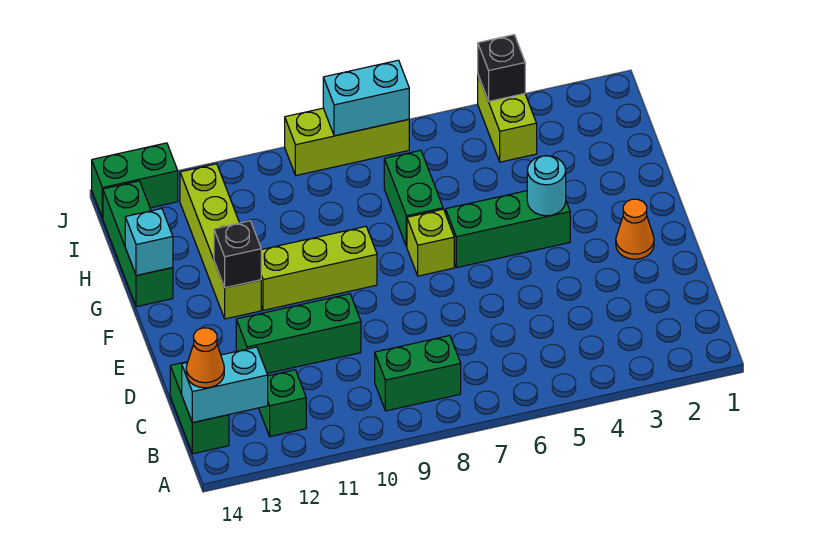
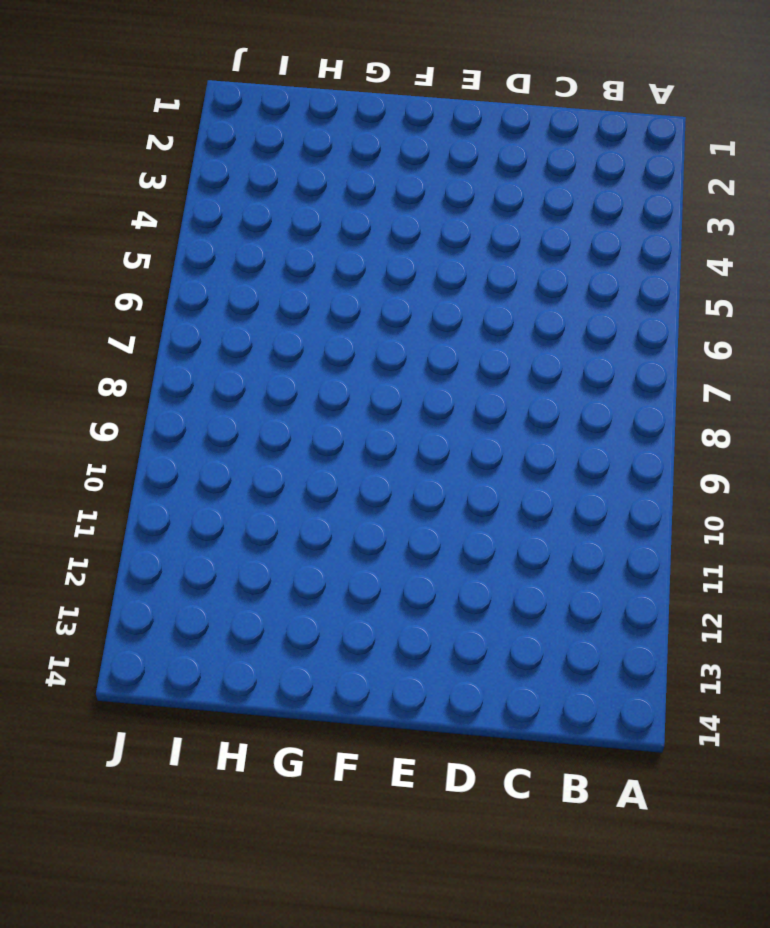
none -> green brick B8:B9 level 1
none -> green brick B12 level 1
none -> green brick B14:C14 level 1

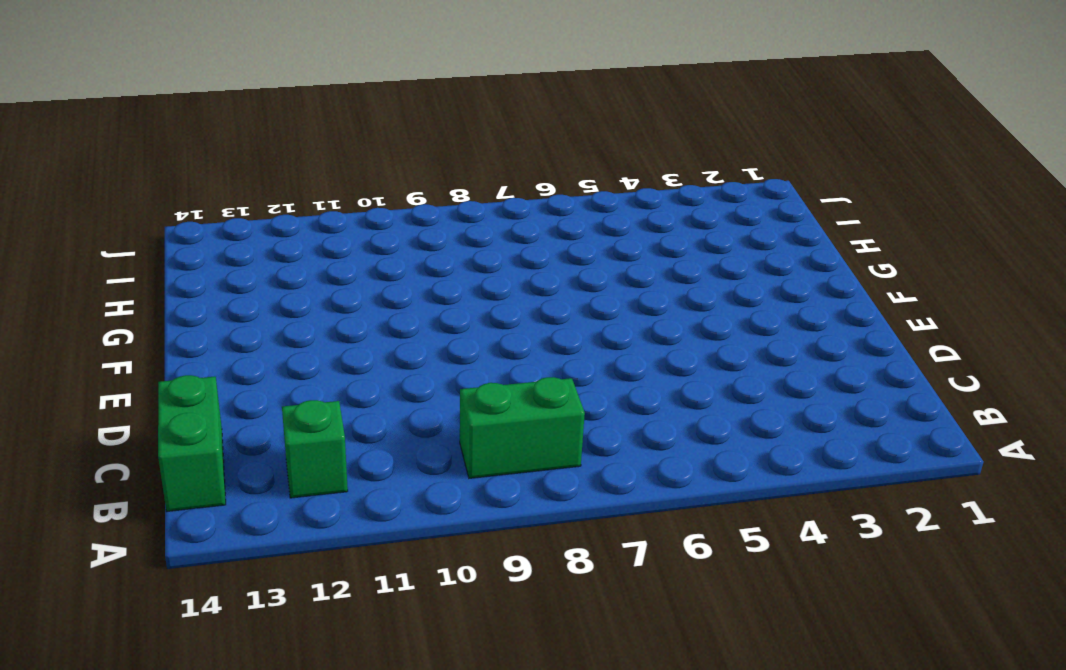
none -> green brick D10:D12 level 1
none -> orange cone E2 level 1
none -> green brick F4:F6 level 1

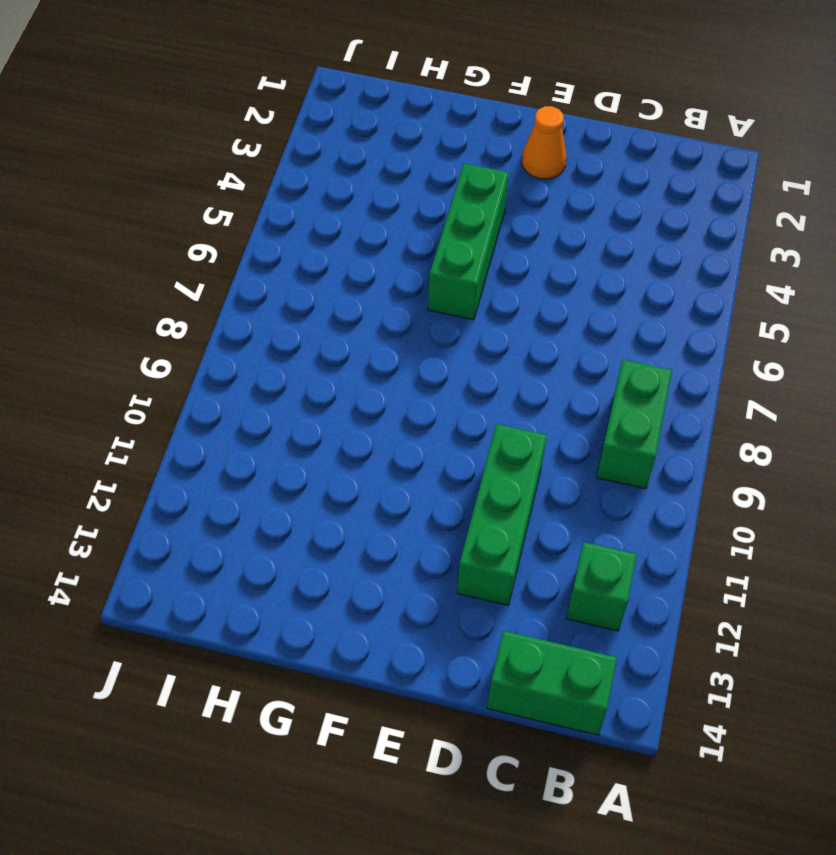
none -> lime brick F7 level 1
none -> lime brick F9:F11 level 1
none -> lime brick F12:I12 level 1

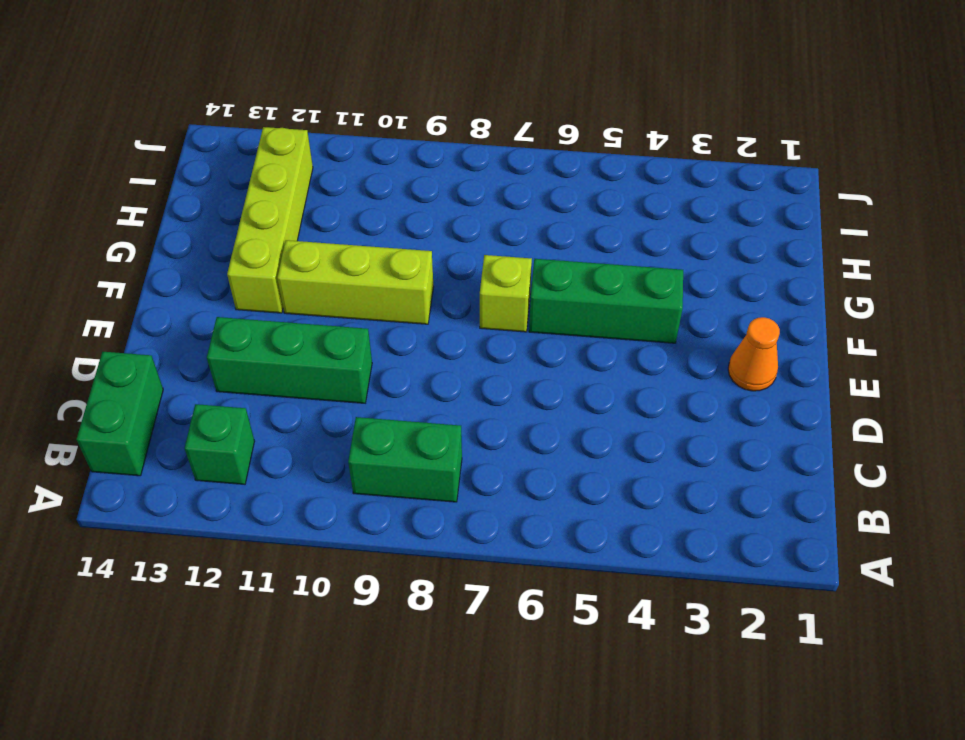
none -> green brick G7:H7 level 1
none -> green brick G14:I14 level 1
none -> lime brick I4:J4 level 1

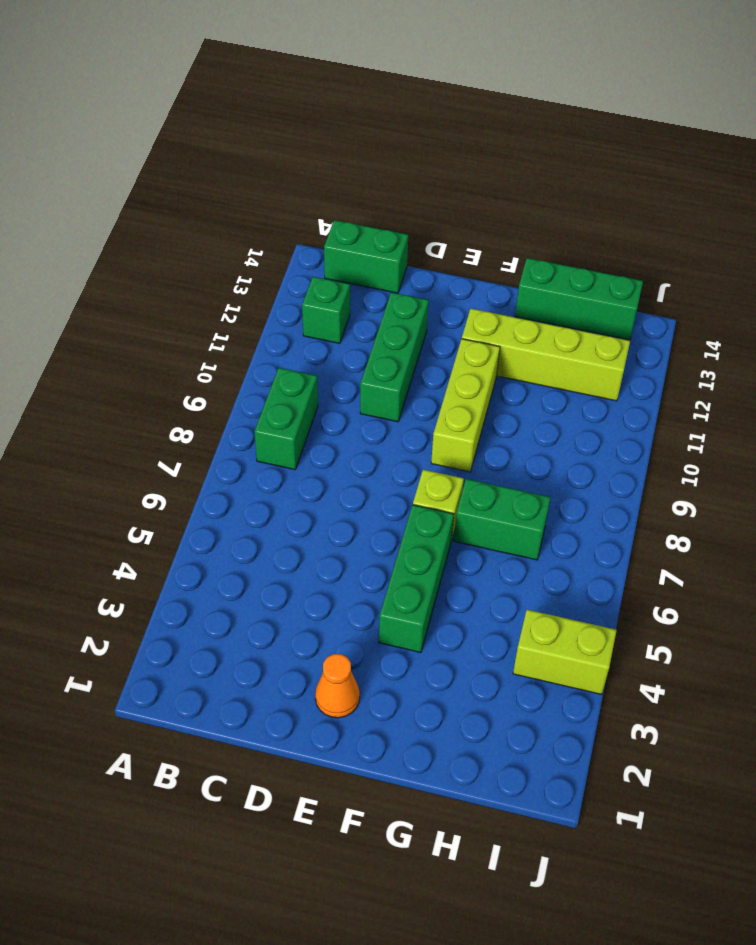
none -> lime brick J7:J9 level 1
none -> green brick J13:J14 level 1
none -> cyan brick B13:B14 level 2

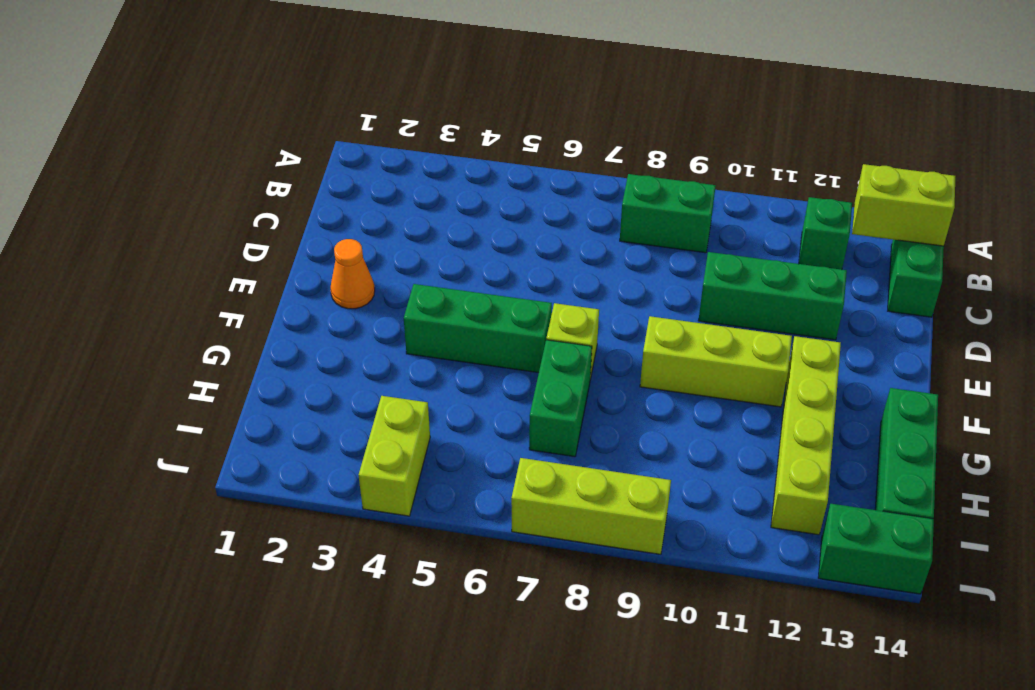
lime brick B13:B14 level 2 -> cyan brick B13:B14 level 2
none -> cyan round brick F4 level 2
none -> black brick F12 level 2
none -> cyan brick G14 level 2

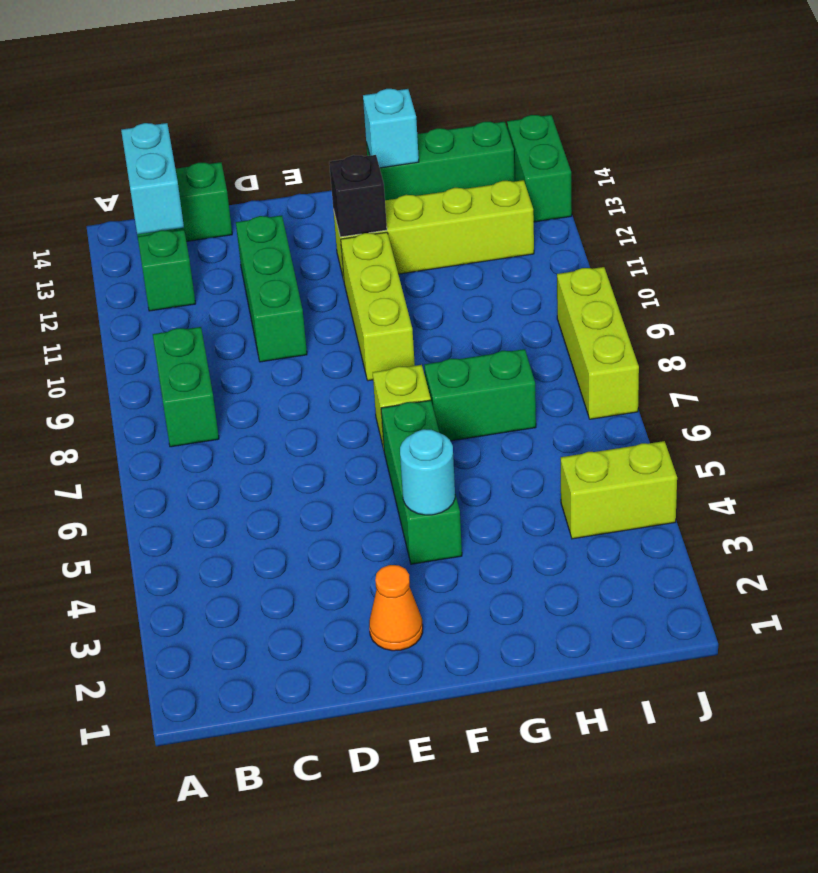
none -> black brick J4 level 2
none -> cyan brick J7:J8 level 2
none -> orange cone B14 level 3

